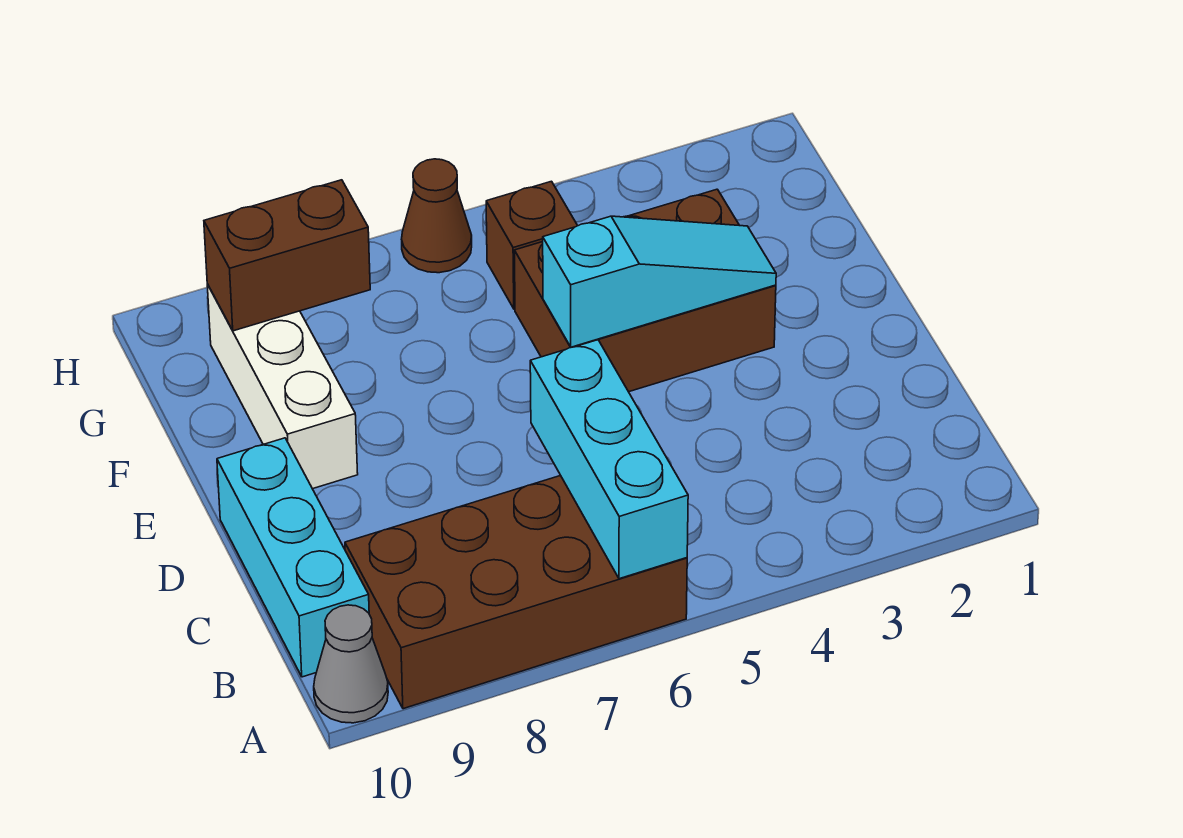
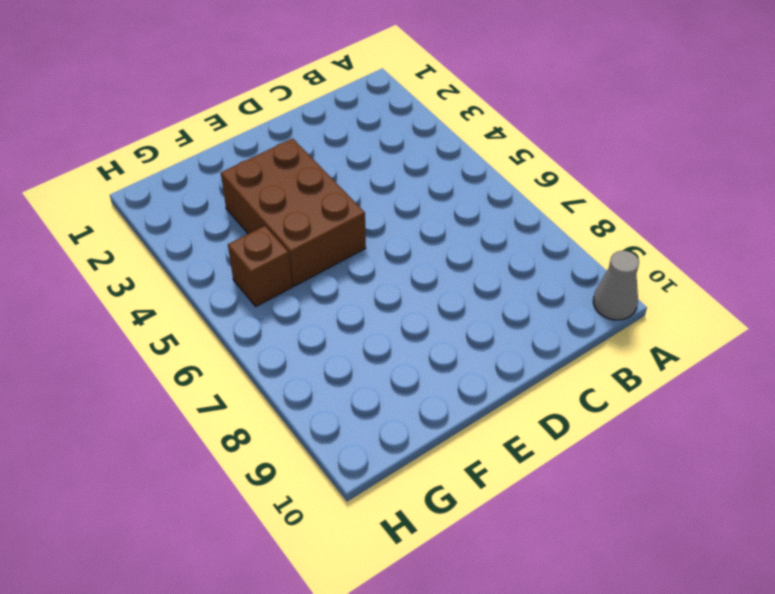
none -> brown brick A6:B9 level 1
none -> cyan brick B10:D10 level 1

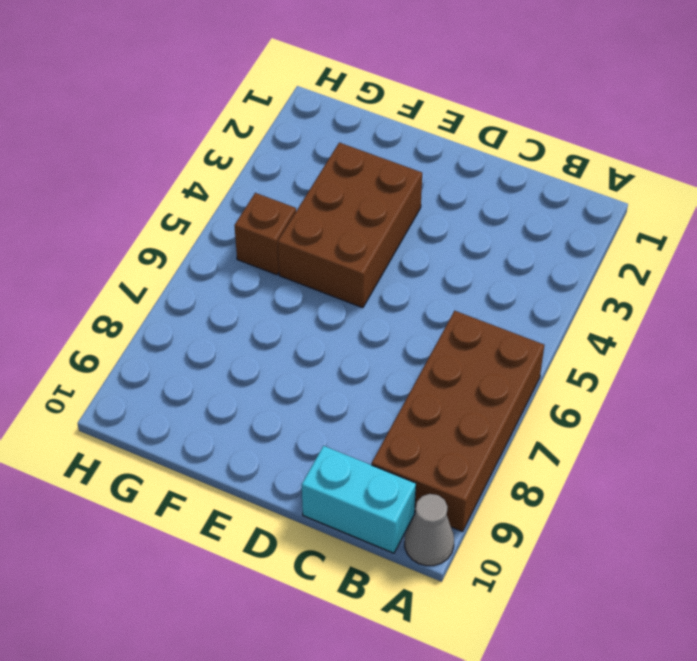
cyan brick B10:C10 level 1 -> cyan brick B10:D10 level 1
none -> white brick E9:G9 level 1
none -> brown cone H6 level 1

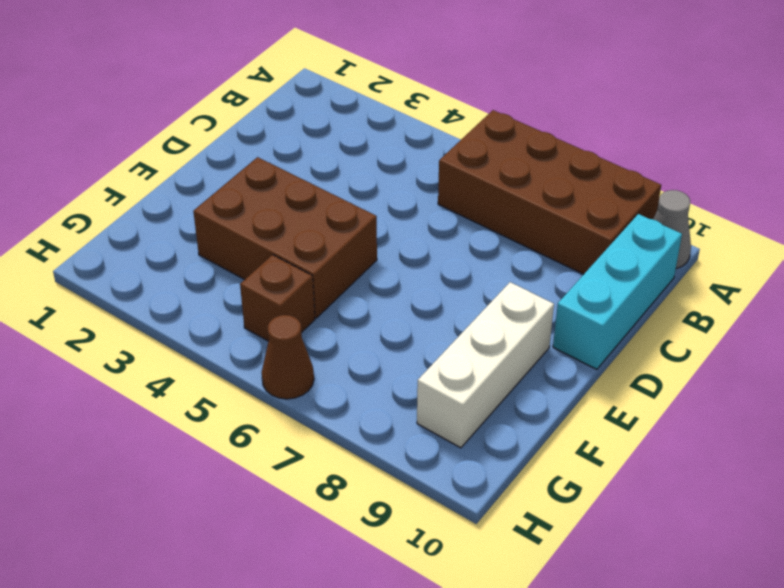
none -> cyan brick A6:C6 level 2
none -> cyan slope E3:E5 level 2 top 5

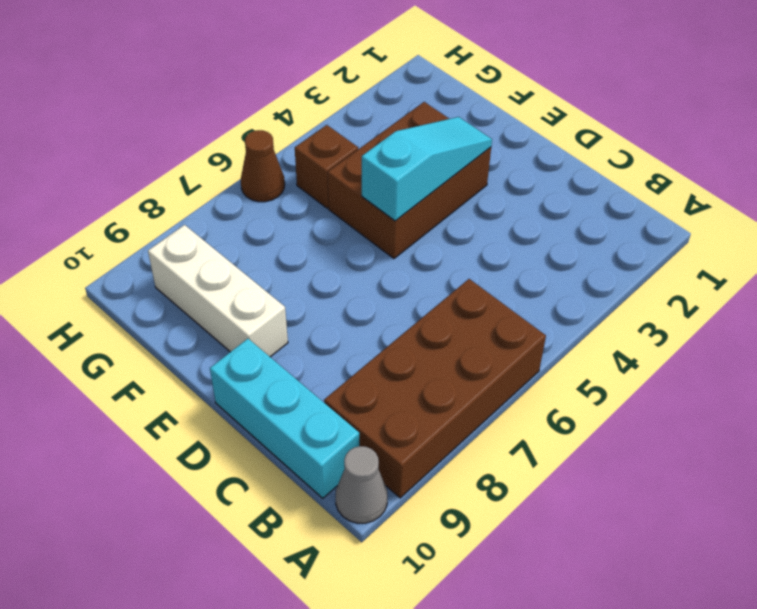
none -> cyan brick A6:C6 level 2
none -> brown brick G8:G9 level 2

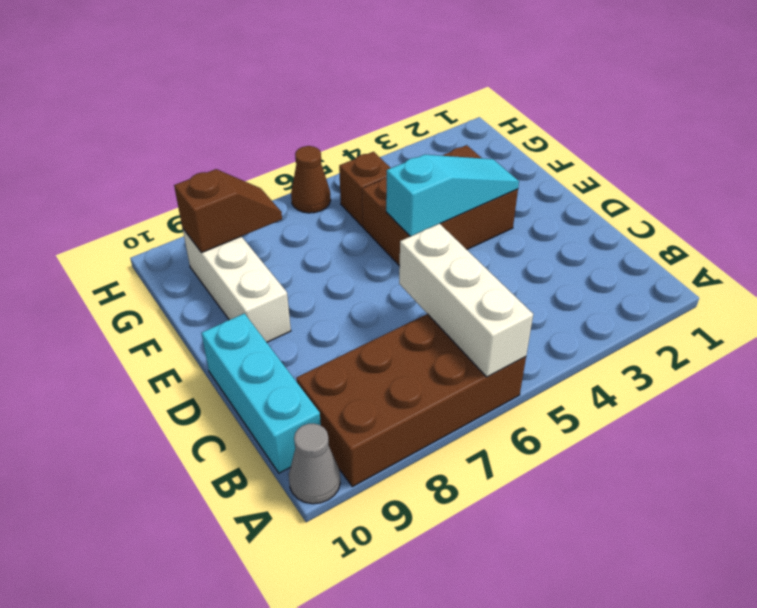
white brick A6:C6 level 2 -> cyan brick A6:C6 level 2
brown slope G8:G9 level 2 top 9 -> brown brick G8:G9 level 2

